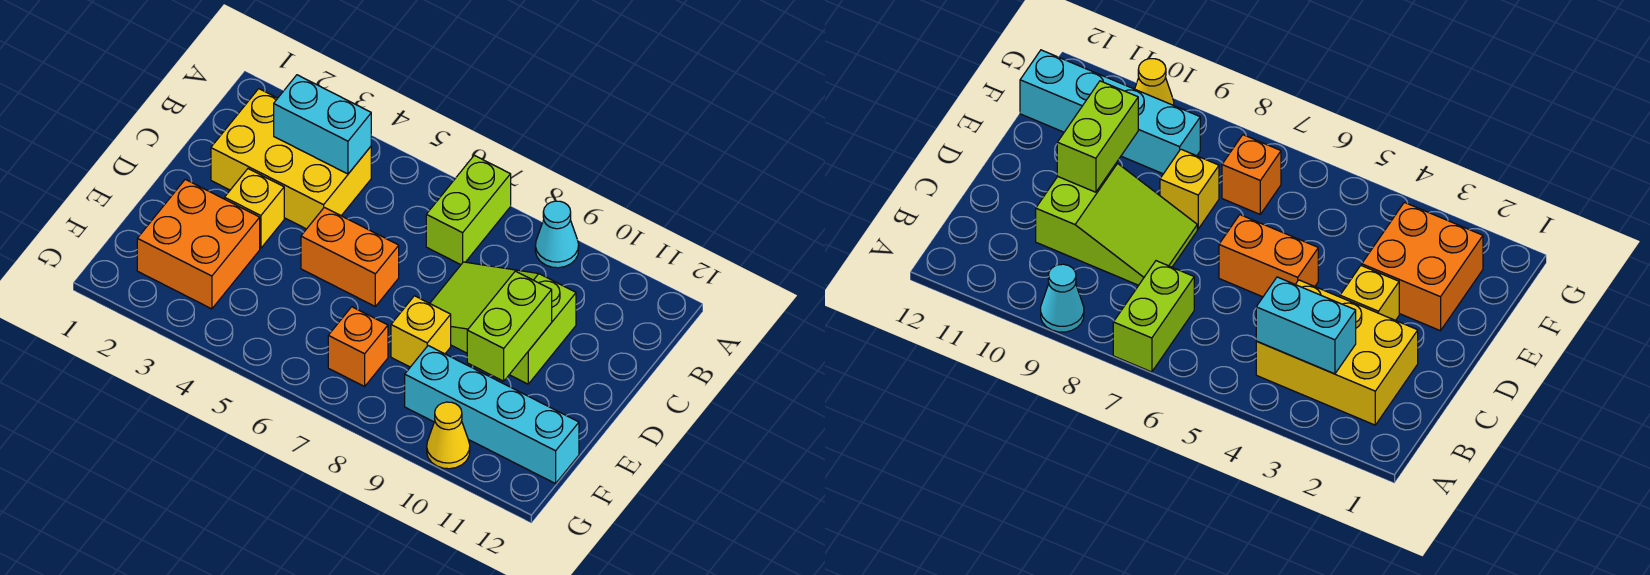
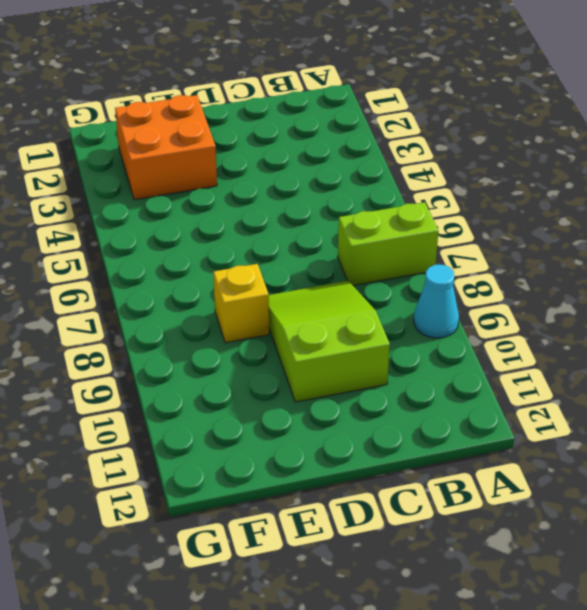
none -> yellow brick B2:C4 level 1
none -> yellow brick D3 level 1
none -> orange brick D5:D6 level 1

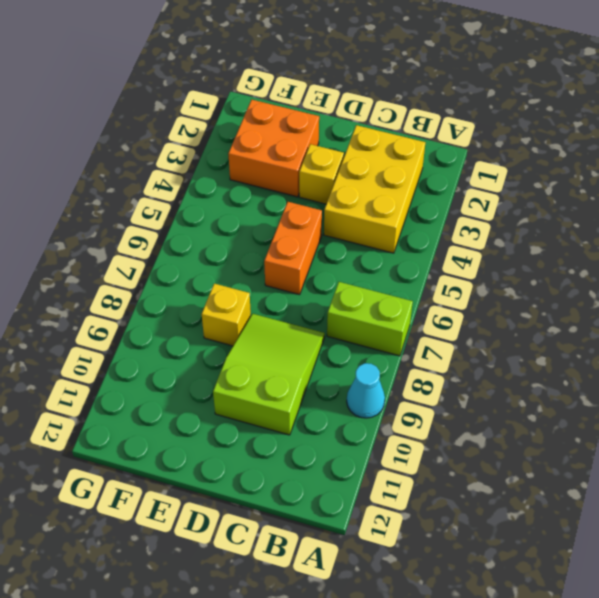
none -> orange brick F7 level 1
none -> cyan brick F9:F12 level 1
none -> yellow cone G10 level 1

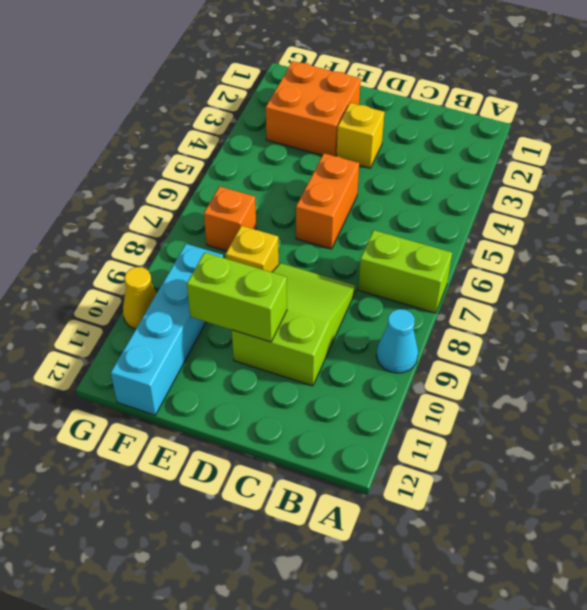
none -> yellow brick B2:C4 level 1
none -> cyan brick B3:B4 level 2

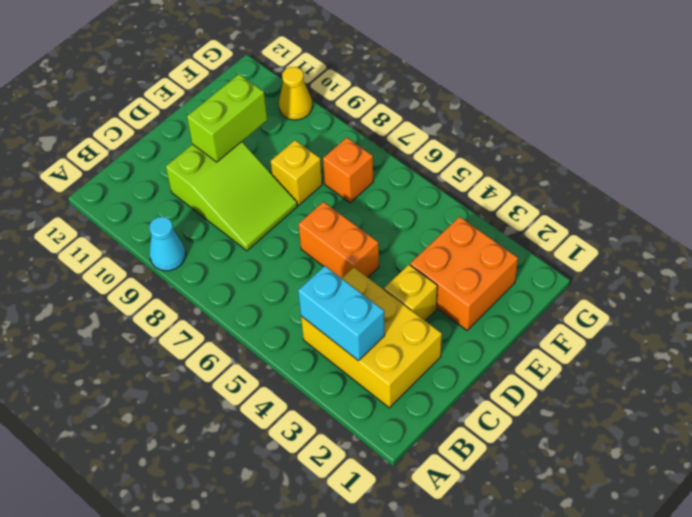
none -> lime brick A7:B7 level 1
none -> cyan brick F9:F12 level 1

